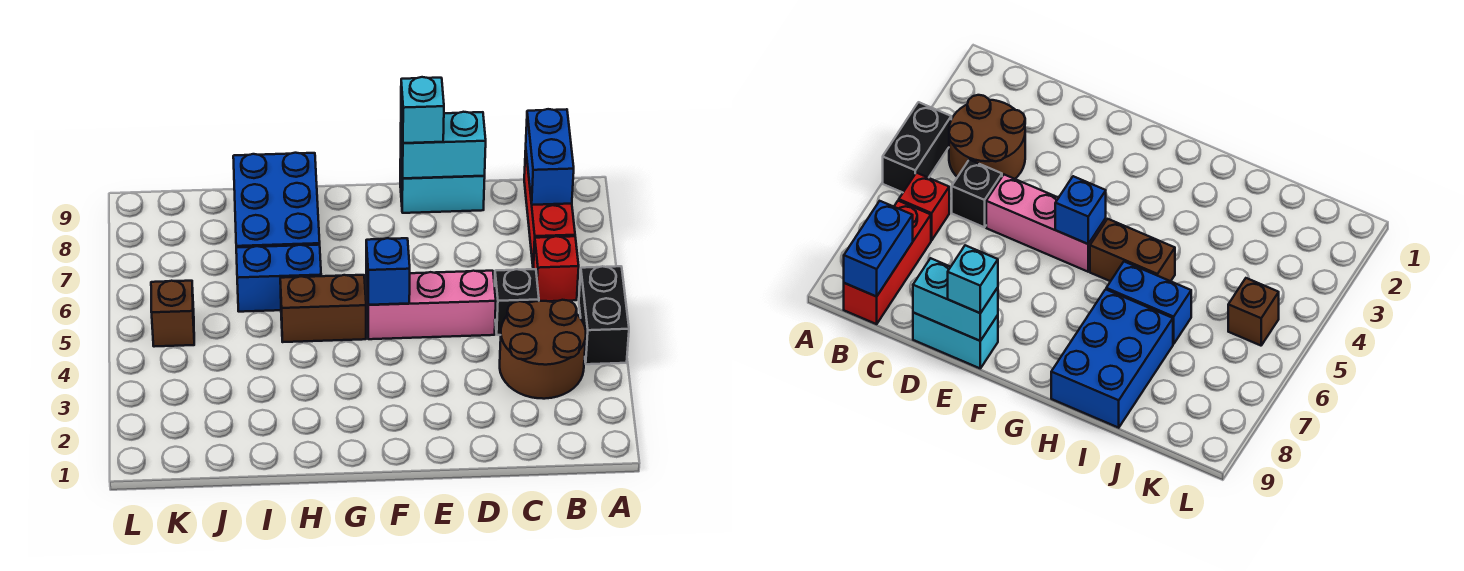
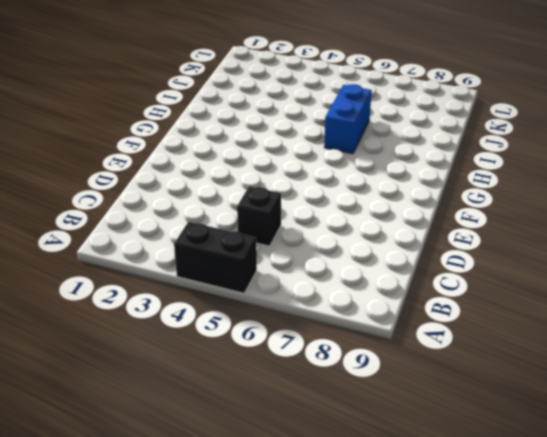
none -> brown round brick B3:C4 level 1
none -> red brick B6 level 1
none -> red brick B7:B9 level 1

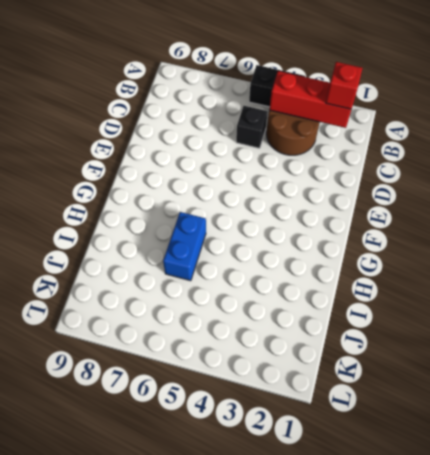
red brick B2:B4 level 2 -> red brick B7:B9 level 1
red brick B2 level 3 -> red brick B6 level 1
none -> pink brick D5:F5 level 1
none -> cyan brick D9:E9 level 1
none -> brown brick G5:H5 level 1

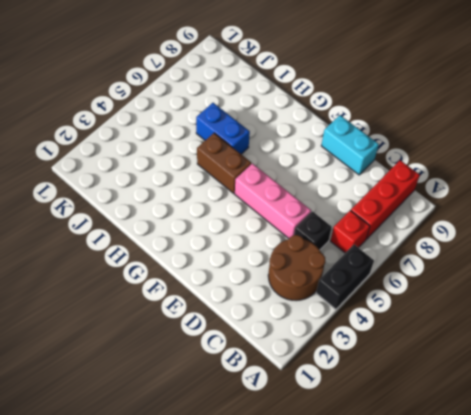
none -> blue brick H7:I9 level 1
none -> brown brick K5 level 1
none -> blue brick B8:B9 level 2

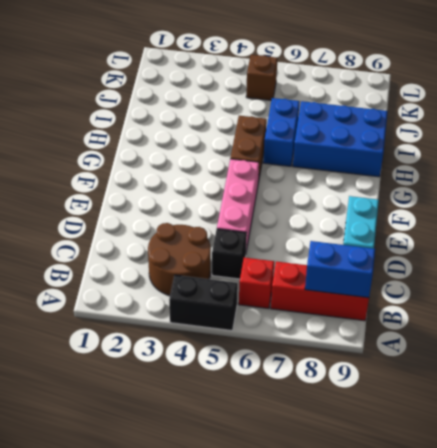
none -> cyan brick D9:E9 level 2
none -> blue brick F5 level 2
none -> cyan brick E9 level 3

